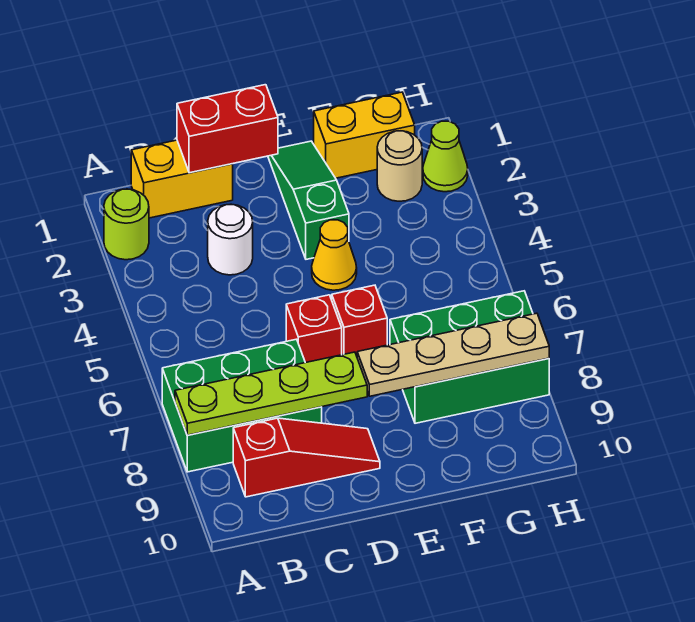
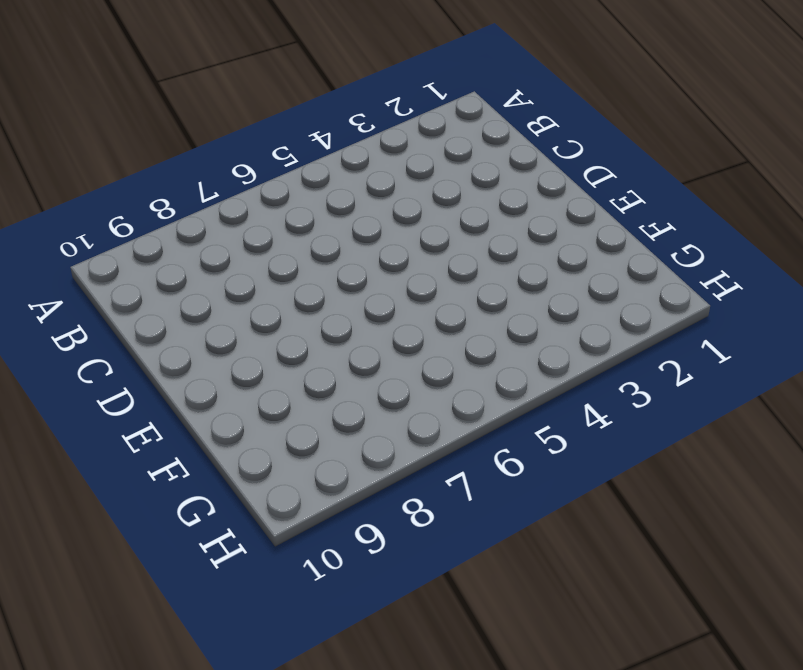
none -> lime round brick A2 level 1
none -> green brick A7:C8 level 1
none -> yellow brick B1:C1 level 1

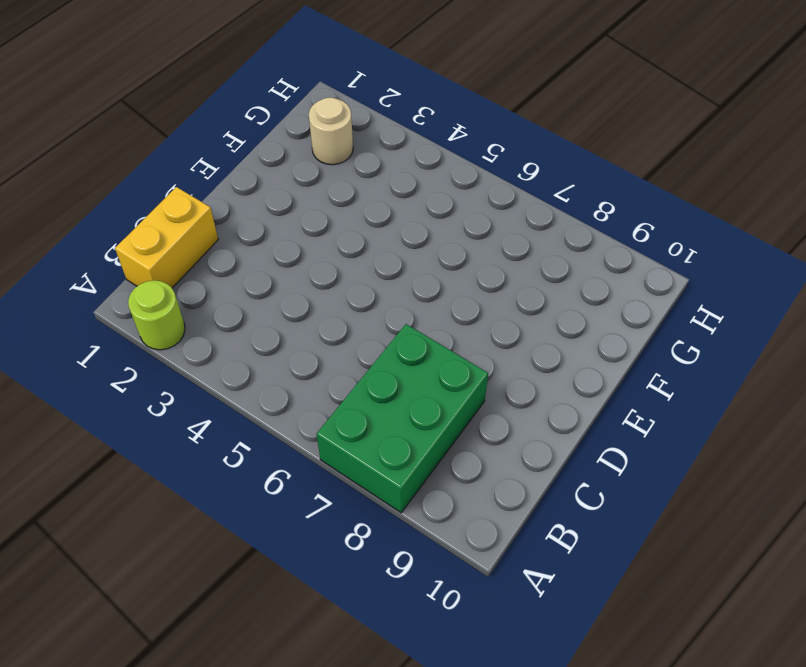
none -> red slope B9:D9 level 1 top B
none -> white round brick C3 level 1
none -> red brick D6 level 1

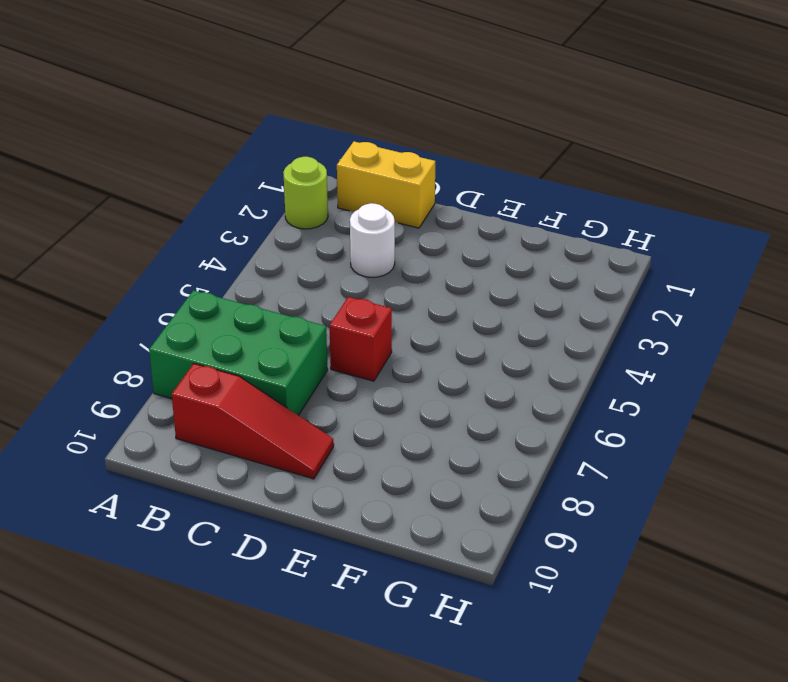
none -> green slope E1:E3 level 1 top 3
none -> yellow cone E4 level 1
none -> red brick E6 level 1

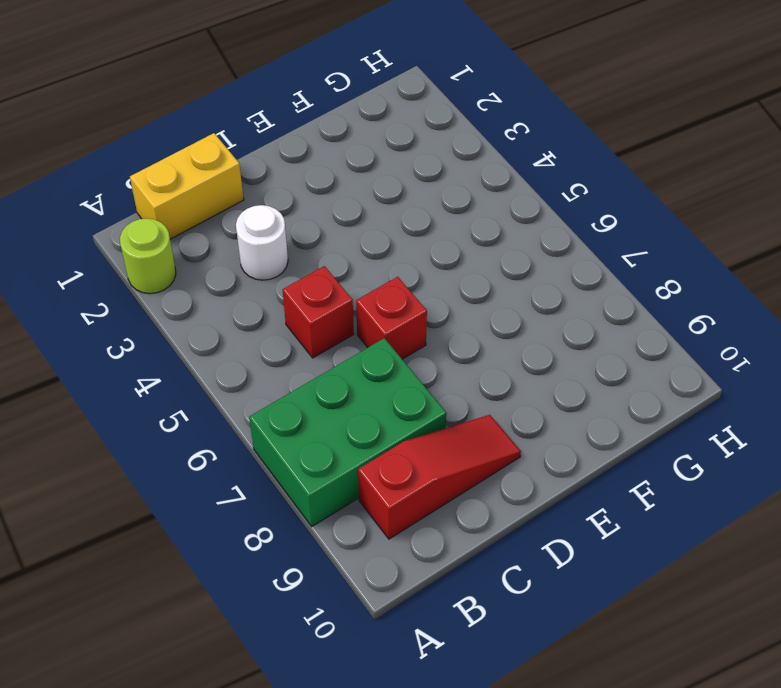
red brick C5 level 1 -> red brick E6 level 1
none -> green slope E1:E3 level 1 top 3
none -> yellow cone E4 level 1
none -> yellow brick F1:G1 level 1

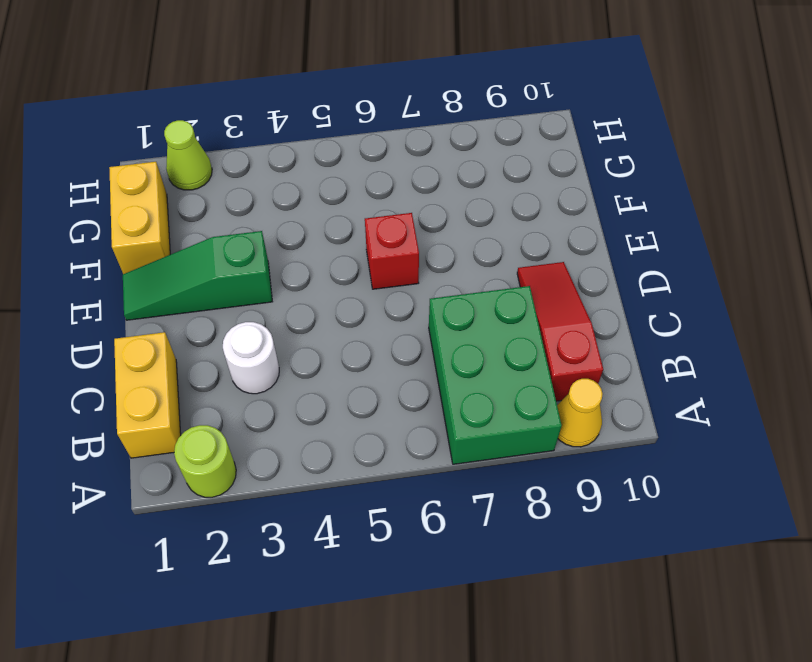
yellow cone A9 level 1 -> yellow cone E4 level 1
none -> red brick D6 level 1
none -> green brick F7:H8 level 1
none -> tan round brick G2 level 1

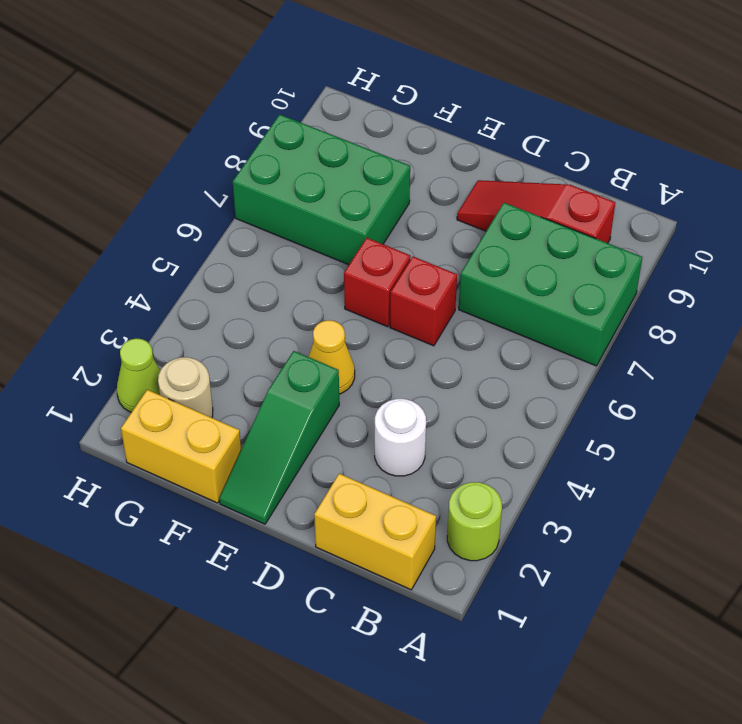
none -> lime plate A8:D8 level 2
none -> red brick C1:D1 level 2
none -> tan plate E8:H8 level 2

